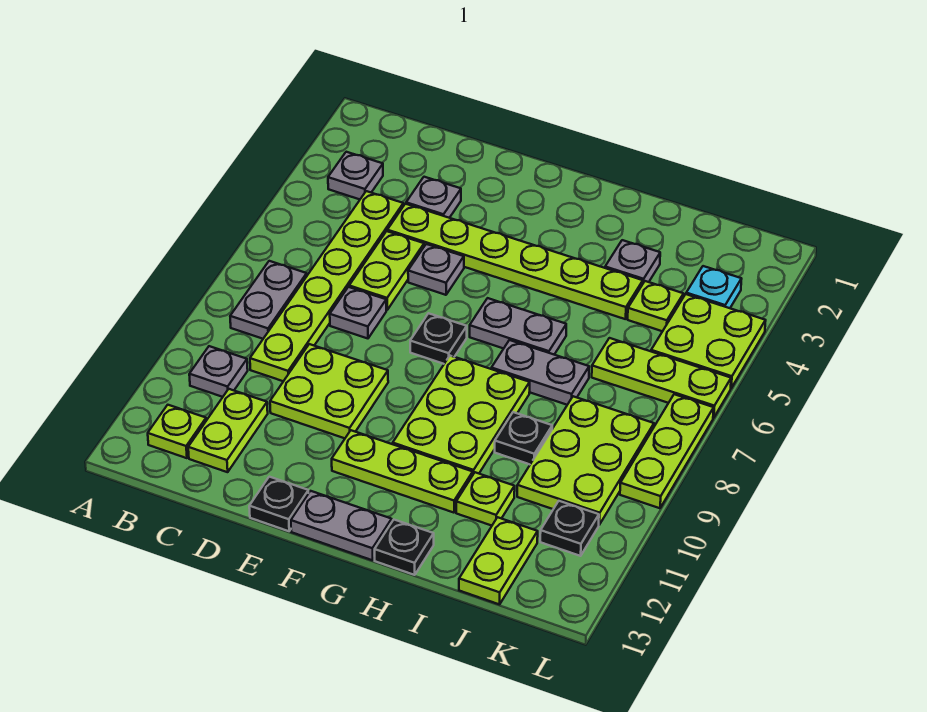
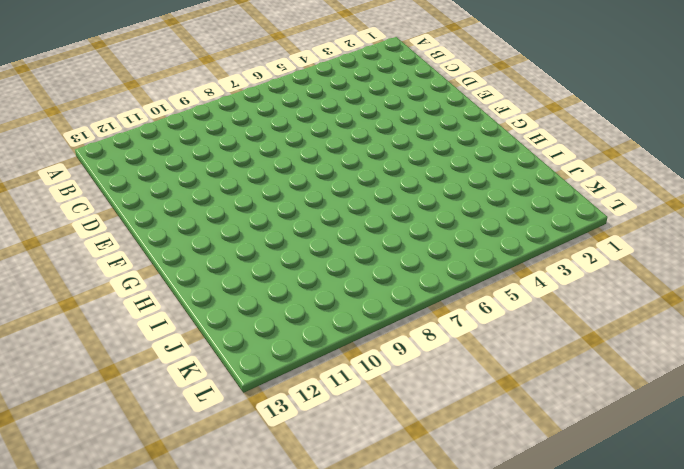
none -> grey plate B3 level 1
none -> grey plate B7:B8 level 1
none -> grey plate B10 level 1
none -> lime plate B12 level 1

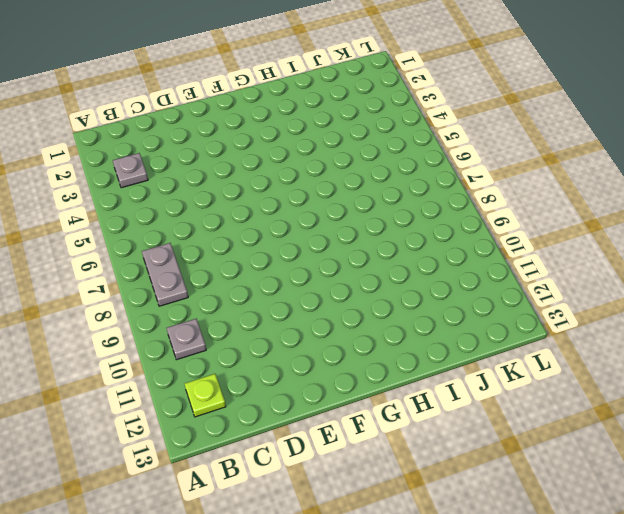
none -> lime plate C4:C9 level 1
none -> lime plate C11:C12 level 1
none -> grey plate D3 level 1
none -> lime plate D4:I4 level 1

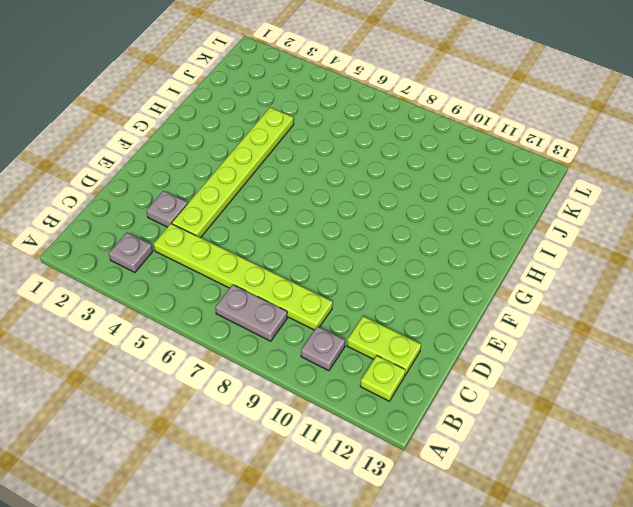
none -> lime plate D5:D6 level 1
none -> grey plate D7 level 1
none -> lime plate D9:E10 level 1
none -> grey plate E5 level 1

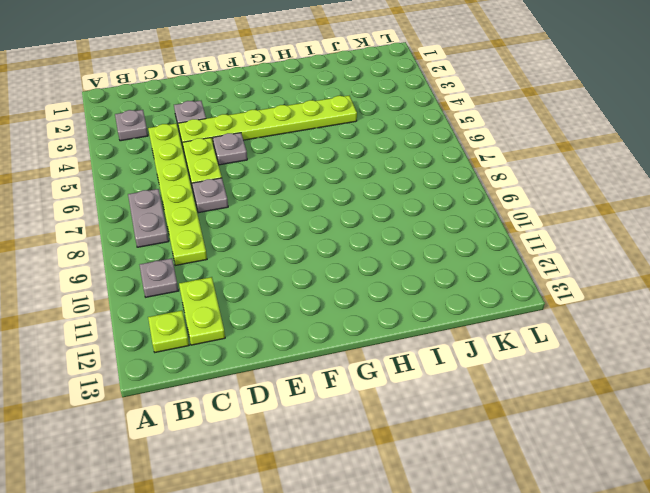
none -> lime plate D9:E10 level 1
none -> black plate E13 level 1
none -> black plate F7 level 1
none -> lime plate F11:H11 level 1

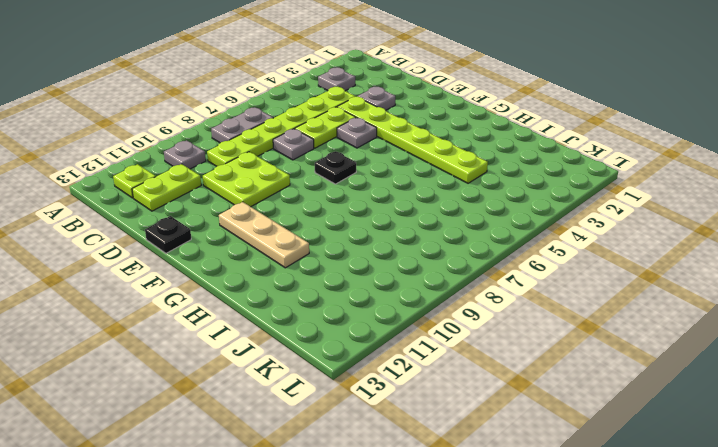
tan plate F11:H11 level 1 -> lime plate F11:H11 level 1
none -> grey plate F13:G13 level 1
none -> grey plate G6:H6 level 1
none -> lime plate G8:H10 level 1
none -> grey plate H7:I7 level 1

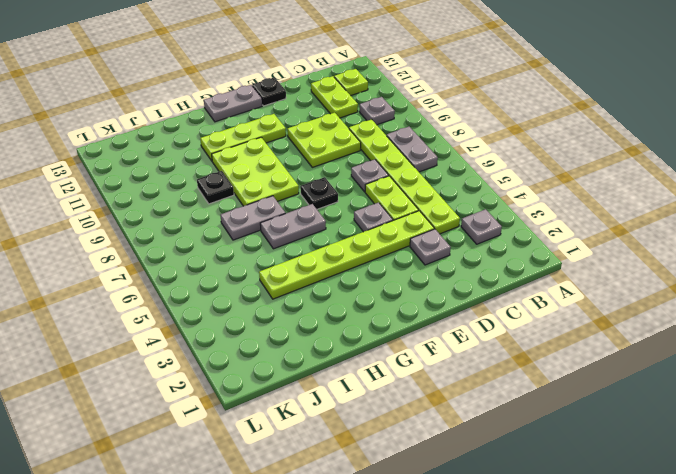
none -> black plate H13 level 1
none -> grey plate I3 level 1
none -> lime plate I11 level 1
none -> lime plate J4 level 1

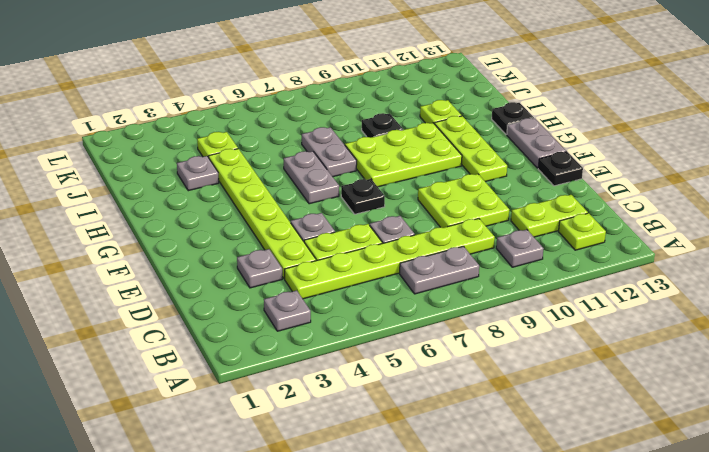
none -> lime plate J6:L6 level 1
none -> lime plate J8:K10 level 1
none -> lime plate J12:J13 level 1
none -> cyan plate K3 level 1

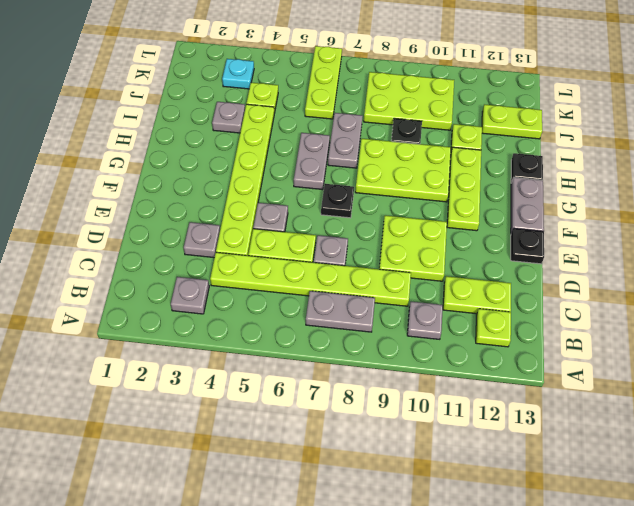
none -> lime plate K4:L5 level 1
none -> black plate K11 level 1
none -> lime plate L7:L9 level 1

